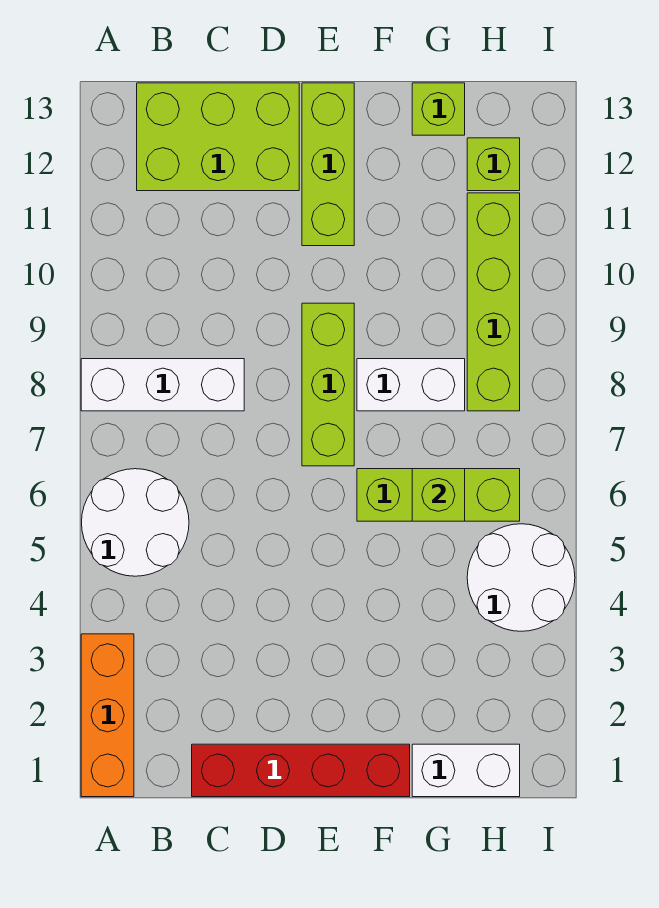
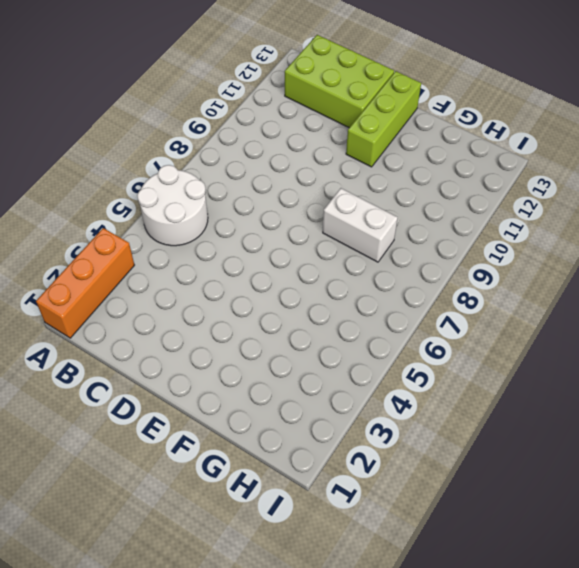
none -> white brick A8:C8 level 1
none -> red brick C1:F1 level 1
none -> lime brick E7:E9 level 1

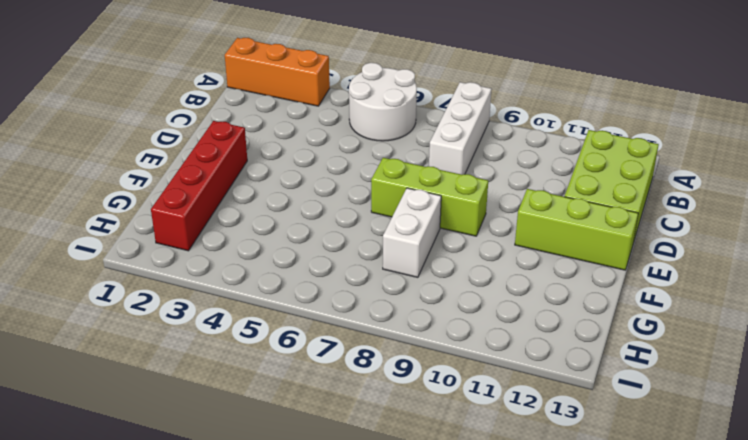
red brick E2:H2 level 1 -> red brick C1:F1 level 1
none -> lime brick F6:H6 level 1
none -> white brick G1:H1 level 1
none -> lime brick G13 level 1

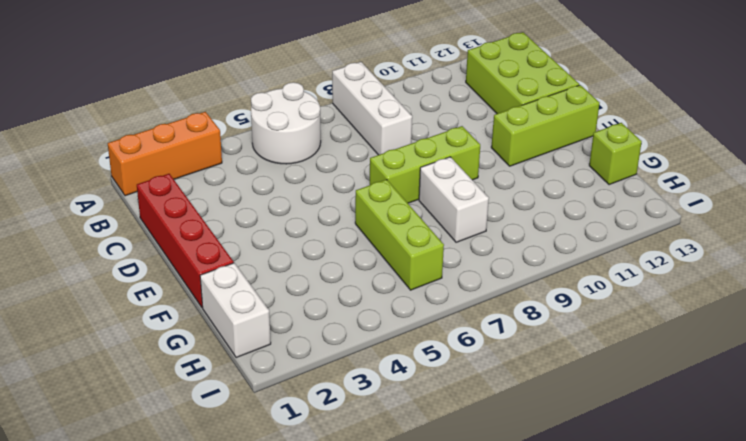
none -> white round brick H4:I5 level 1
none -> lime brick H8:H11 level 1
none -> lime brick H12 level 1

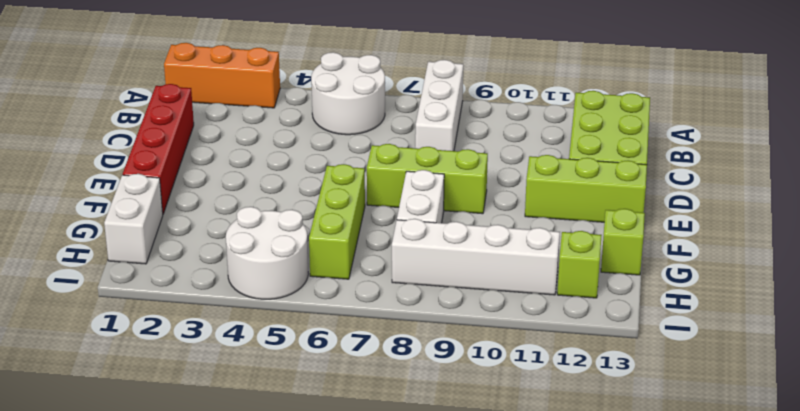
white brick H8:H11 level 1 -> lime brick H8:H11 level 1
none -> lime brick G6 level 2

